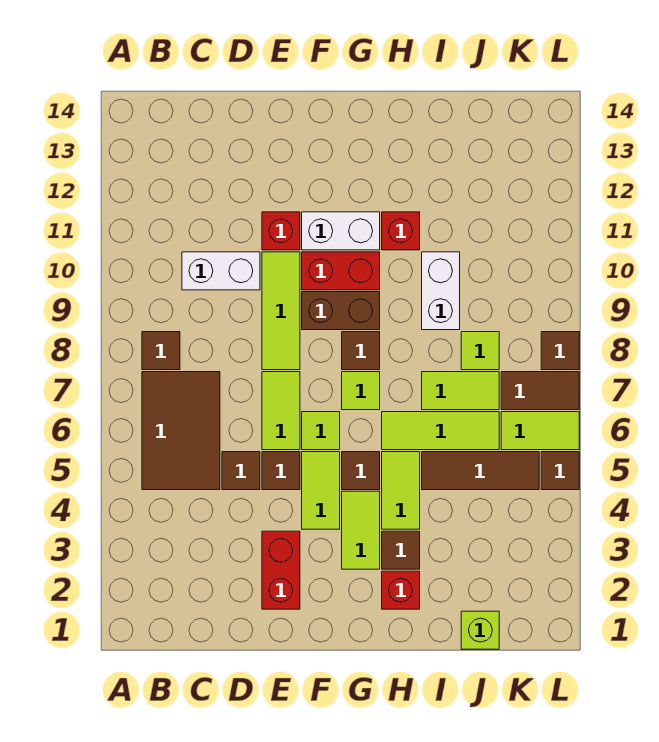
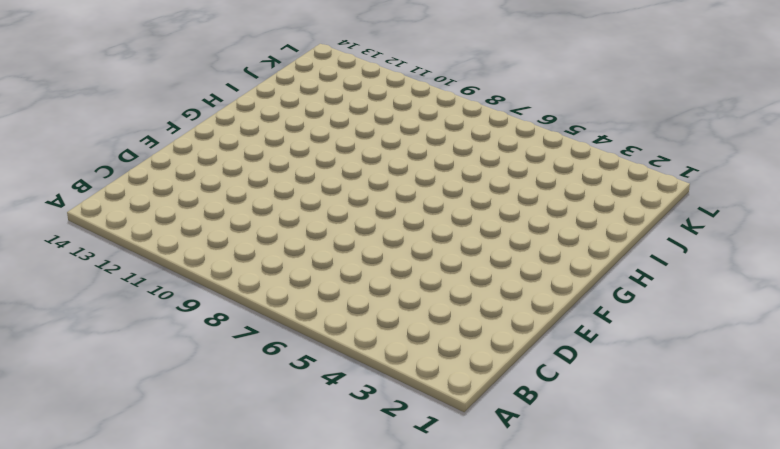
none -> brown tile B5:C7 level 1
none -> brown tile B8 level 1
none -> white brick C10:D10 level 1
none -> brown tile D5 level 1

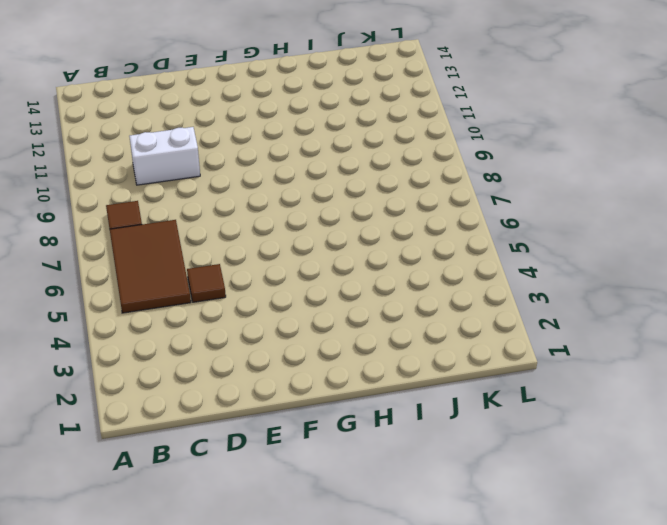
none -> red brick E2:E3 level 1
none -> brown tile E5 level 1
none -> lime tile E6:E7 level 1
none -> lime tile E8:E10 level 1

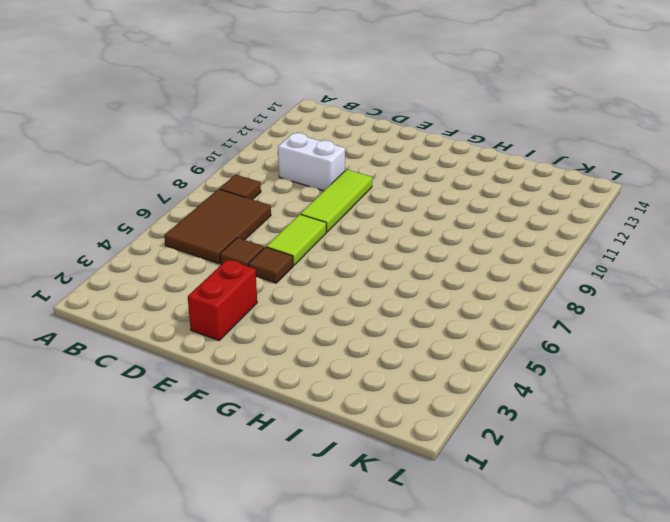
none -> red brick E11 level 1
none -> lime tile F4:F5 level 1
none -> lime tile F6 level 1
none -> brown brick F9:G9 level 1

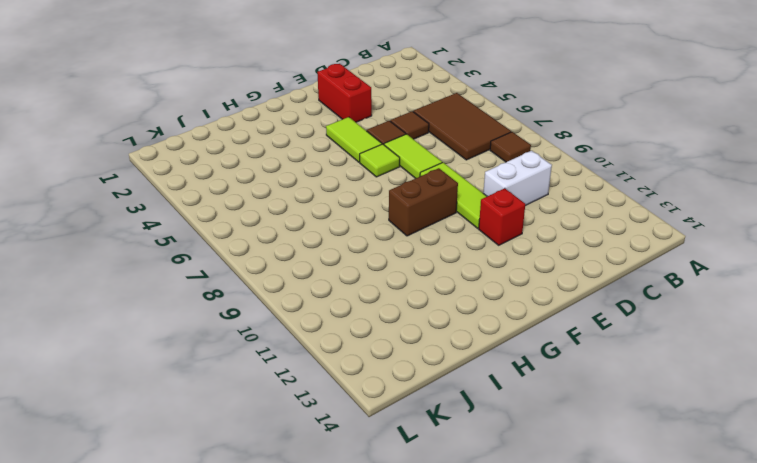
none -> red brick F10:G10 level 1
none -> white brick F11:G11 level 1
none -> lime tile G3:G4 level 1
none -> brown tile G5 level 1

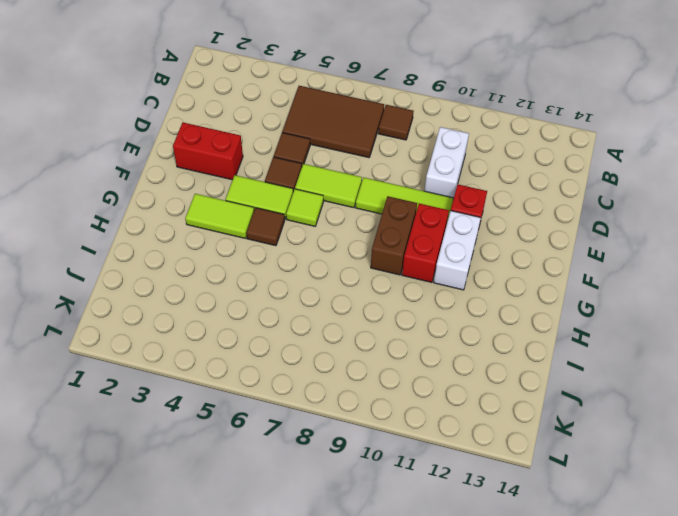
none -> lime tile G7 level 1
none -> brown tile G8 level 1
none -> red brick H2 level 1
none -> brown tile H3 level 1

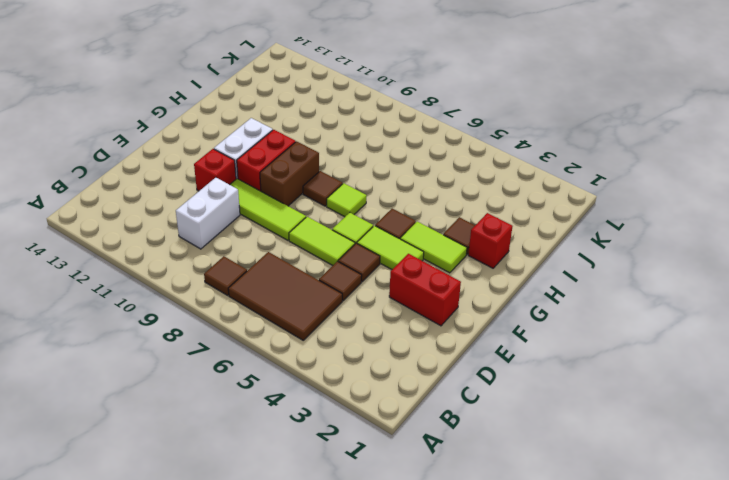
none -> lime tile H4:H5 level 1
none -> lime tile H6:J6 level 1
none -> red brick H11 level 1
none -> brown tile I5:K5 level 1

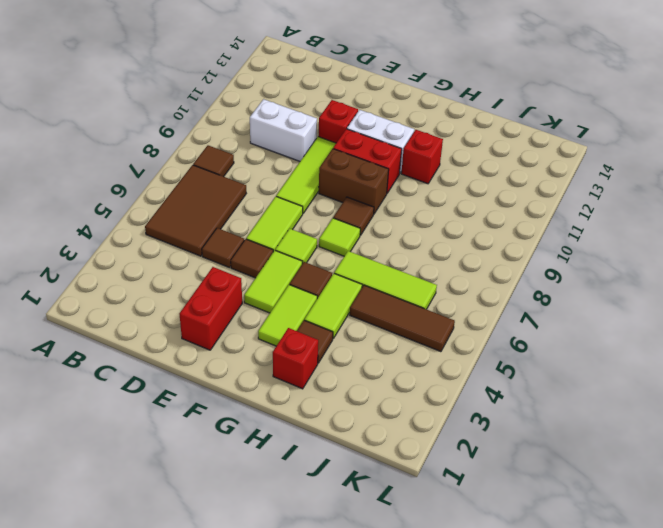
none -> lime tile I7:J7 level 1
none -> white brick I9:I10 level 1
none -> lime brick J1 level 1
none -> lime tile J8 level 1

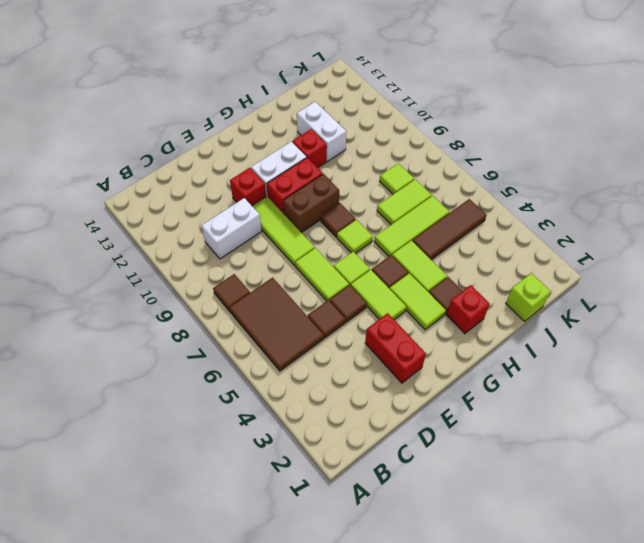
white brick I11:I12 level 1 -> white brick I9:I10 level 1
none -> lime tile K6:L6 level 1
none -> brown tile K7:L7 level 1
none -> brown tile L5 level 1
none -> brown tile L8 level 1

